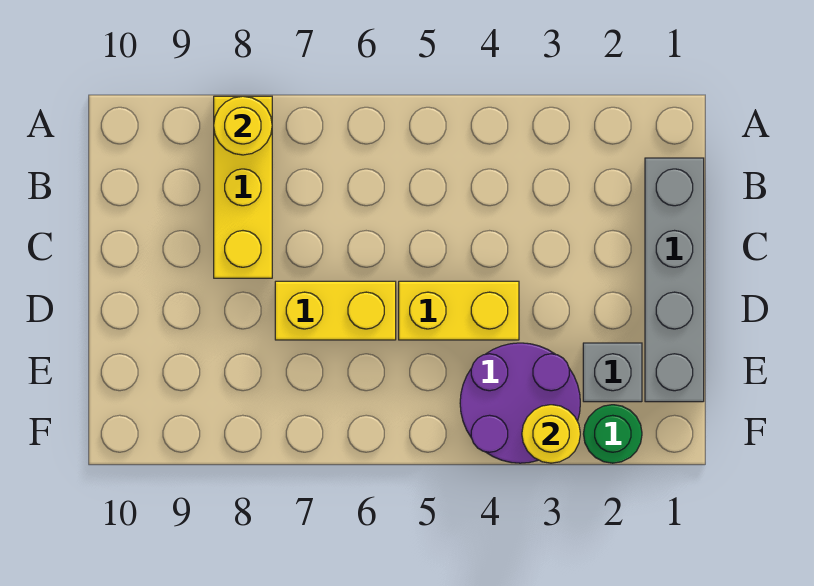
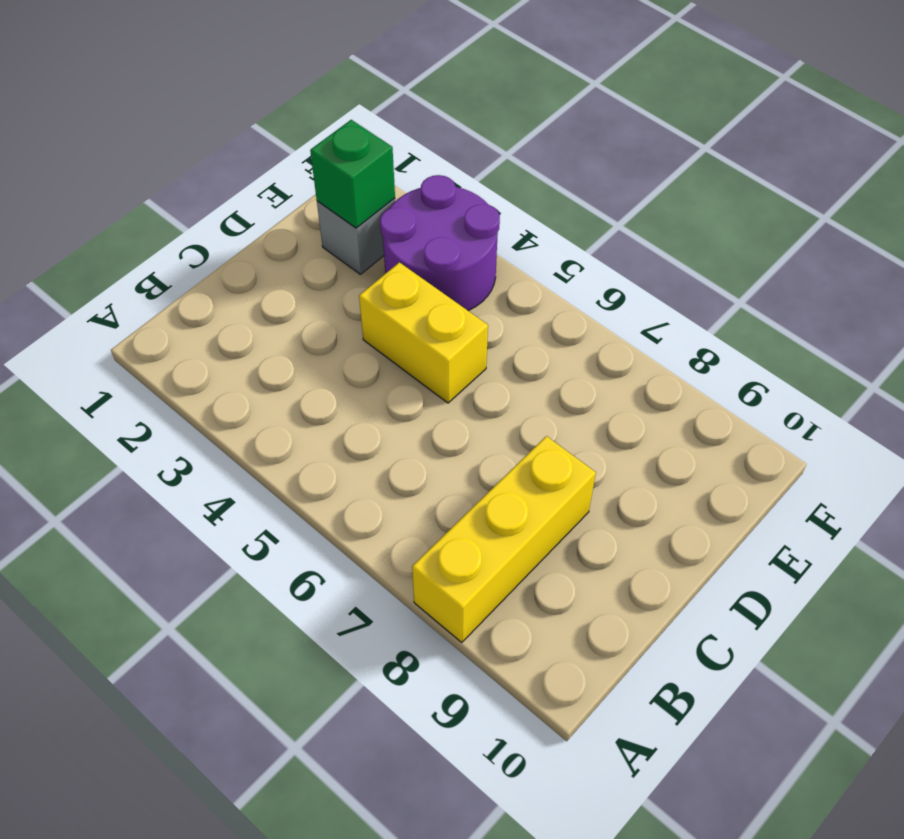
green brick E2 level 2 -> none
none -> grey brick B1:E1 level 1
none -> yellow brick D6:D7 level 1

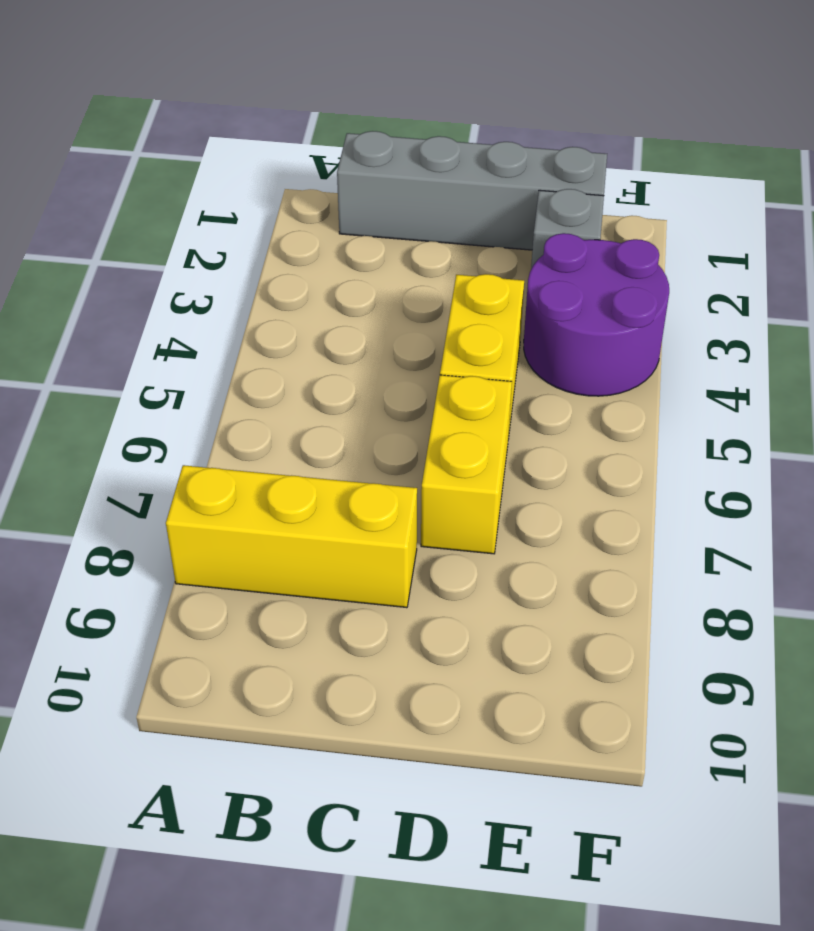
none -> green round brick F2 level 1
none -> yellow round brick A8 level 2

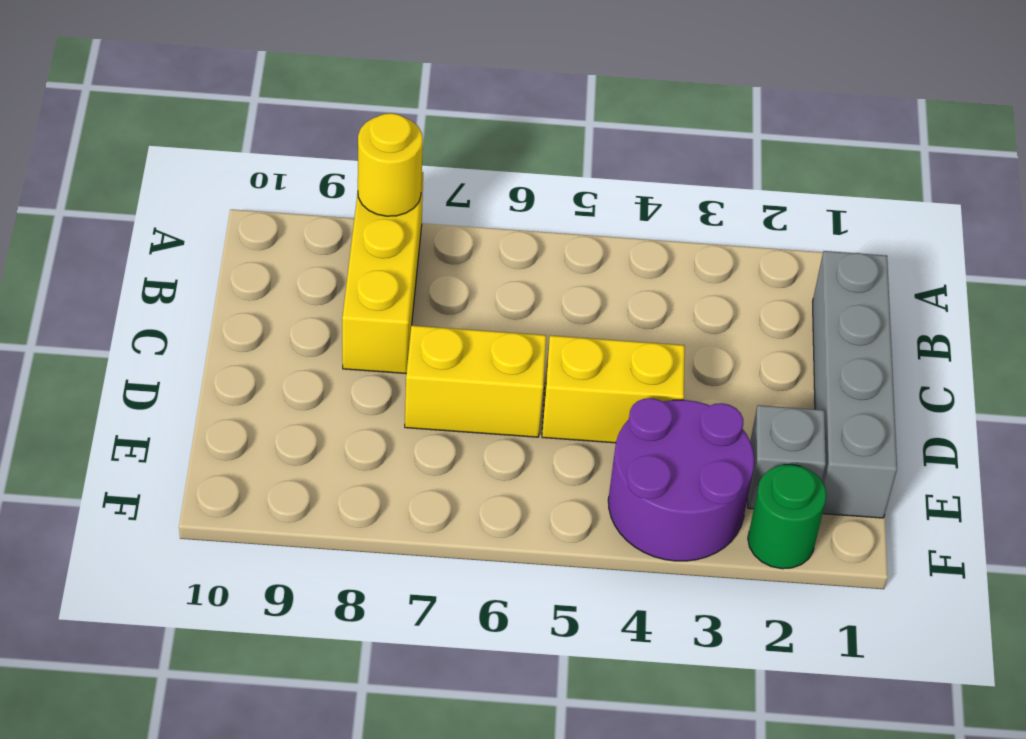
none -> yellow round brick F3 level 2

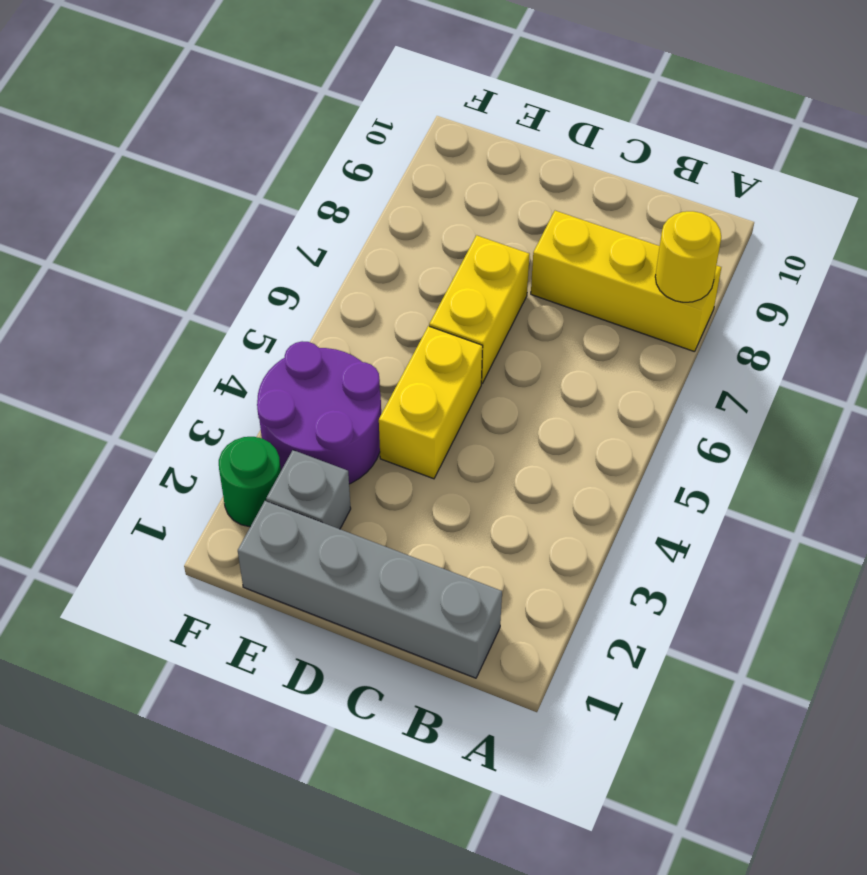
none -> yellow round brick F3 level 2

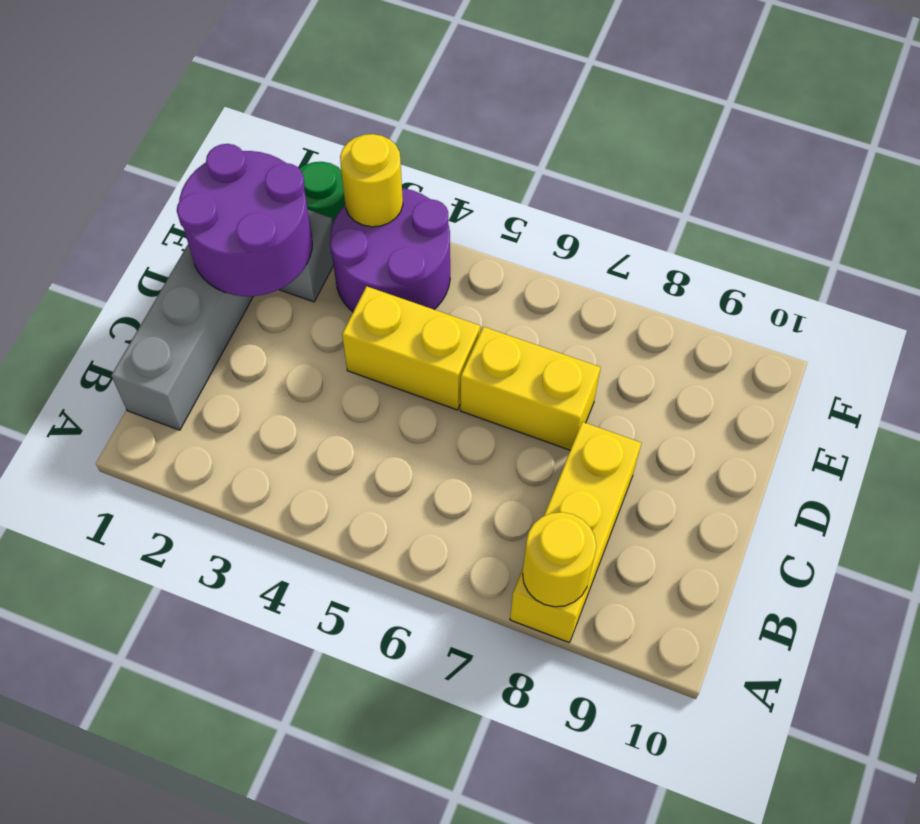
purple round brick D1:E2 level 2 -> none

